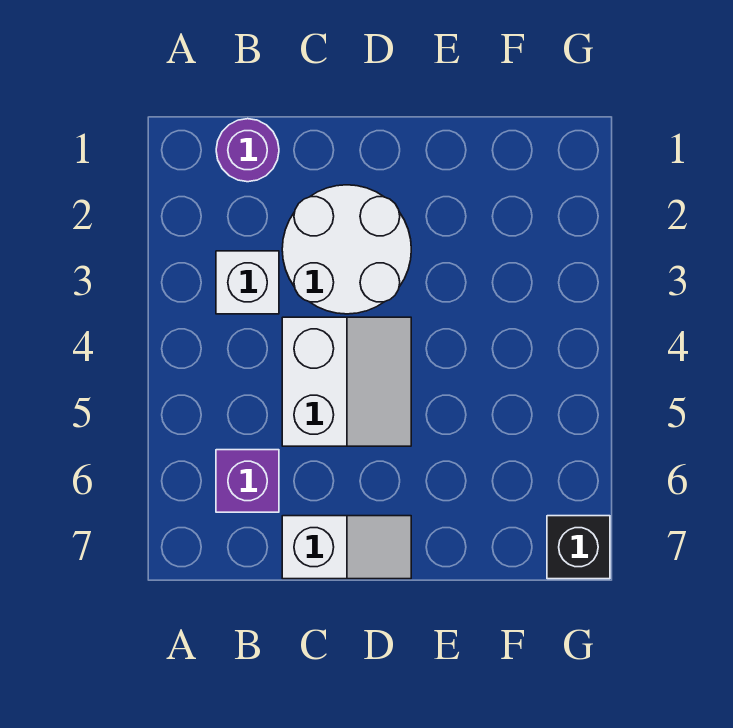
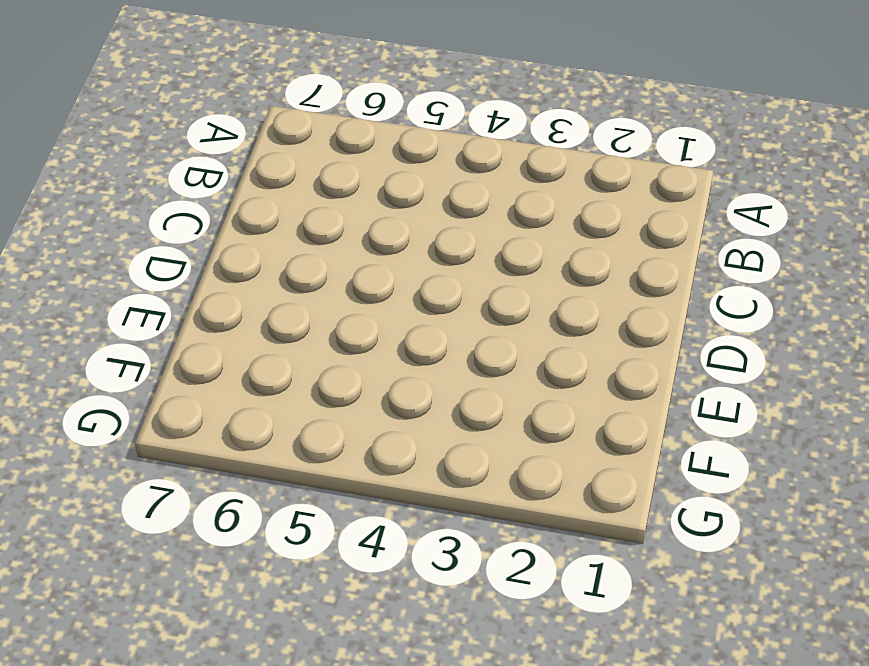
none -> purple round brick B1 level 1
none -> white brick B3 level 1

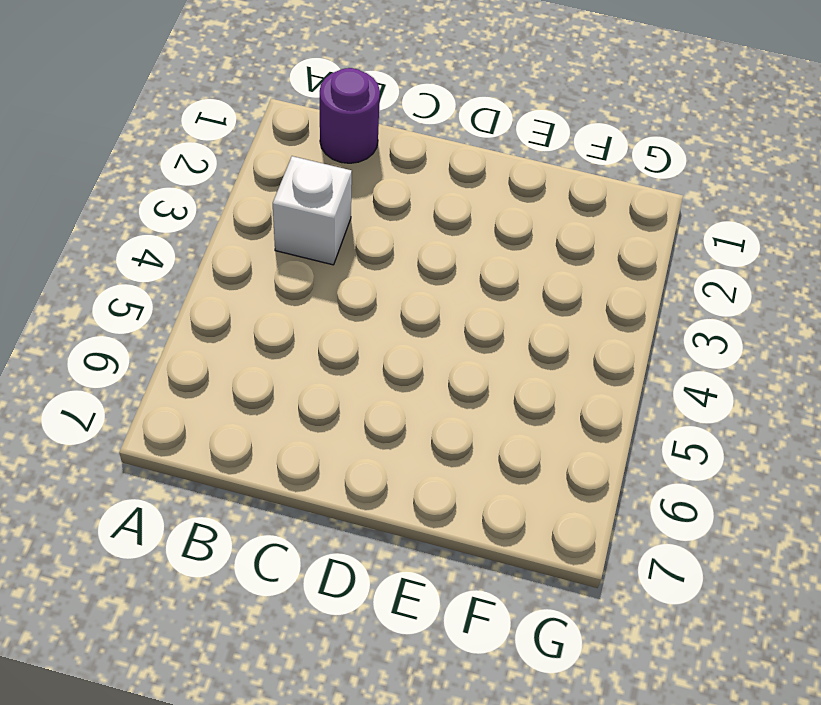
none -> purple brick B6 level 1
none -> white round brick C2:D3 level 1

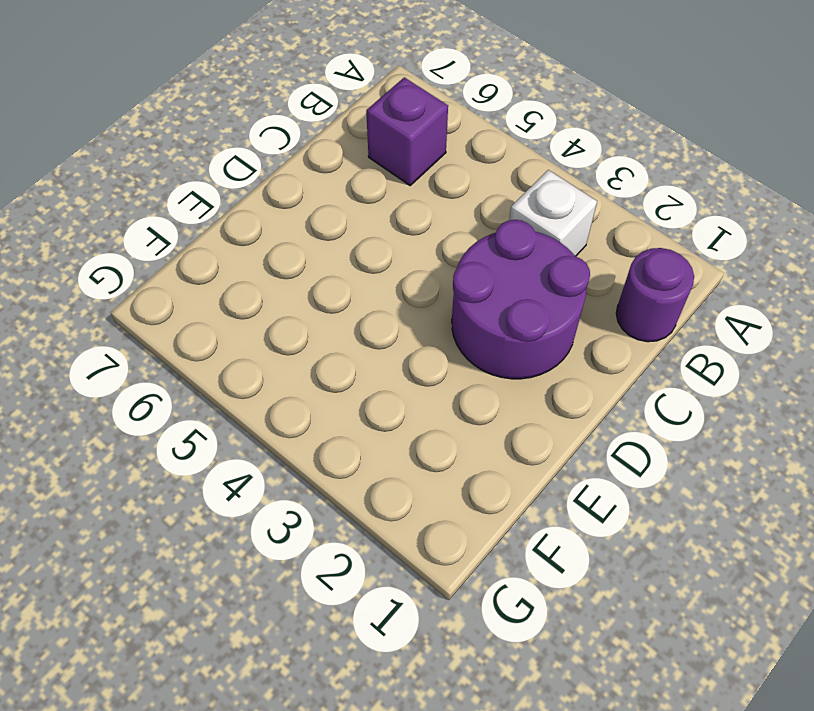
purple round brick C2:D3 level 1 -> white round brick C2:D3 level 1
none -> white slope C4:D5 level 1 top C
none -> white slope C7:D7 level 1 top C

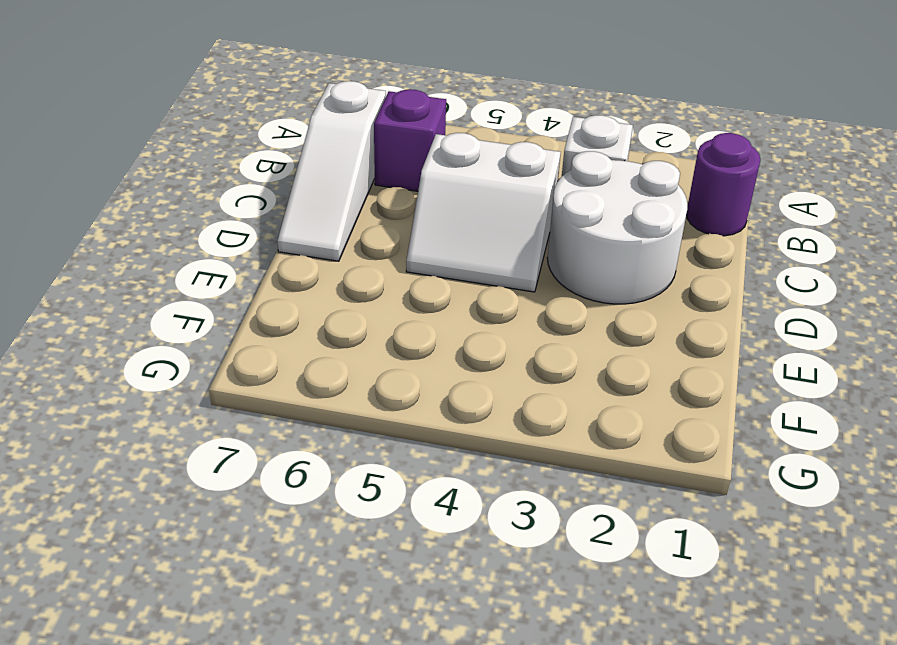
white slope B7:D7 level 1 top B -> white slope C7:D7 level 1 top C
none -> black brick G7 level 1

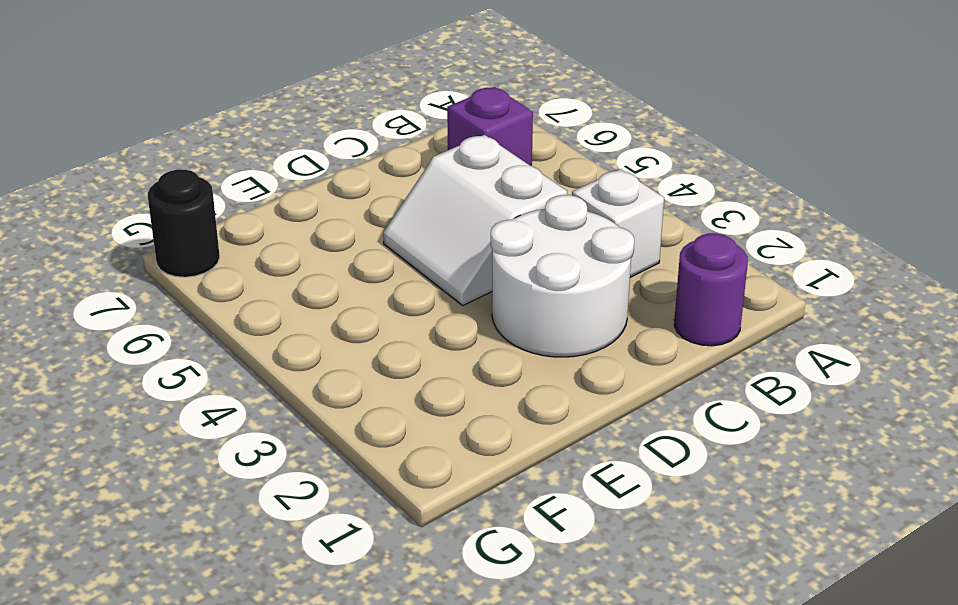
black round brick G7 level 1 -> black brick G7 level 1
none -> white slope C7:D7 level 1 top C

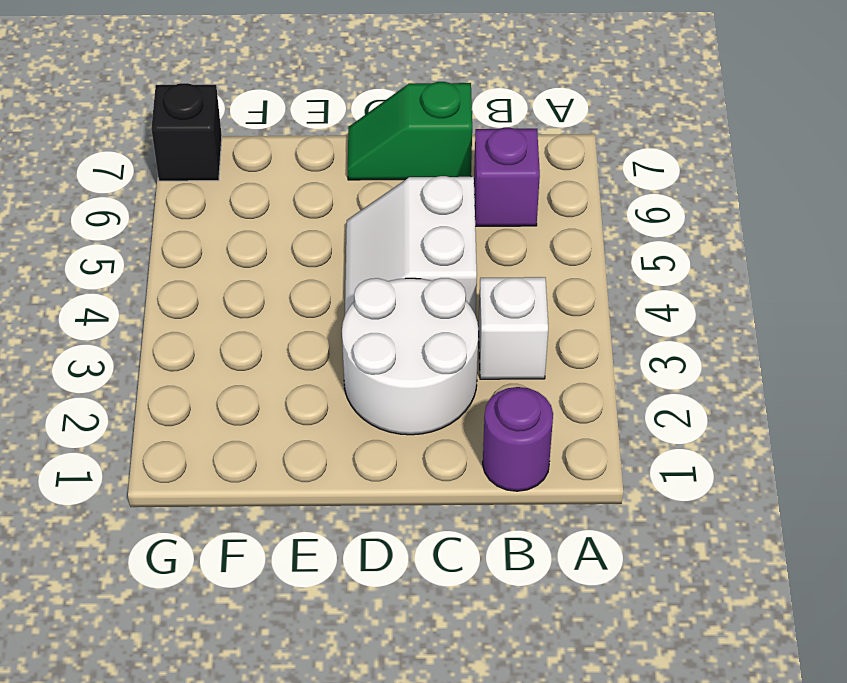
green slope C7:D7 level 1 top C -> white slope C7:D7 level 1 top C

